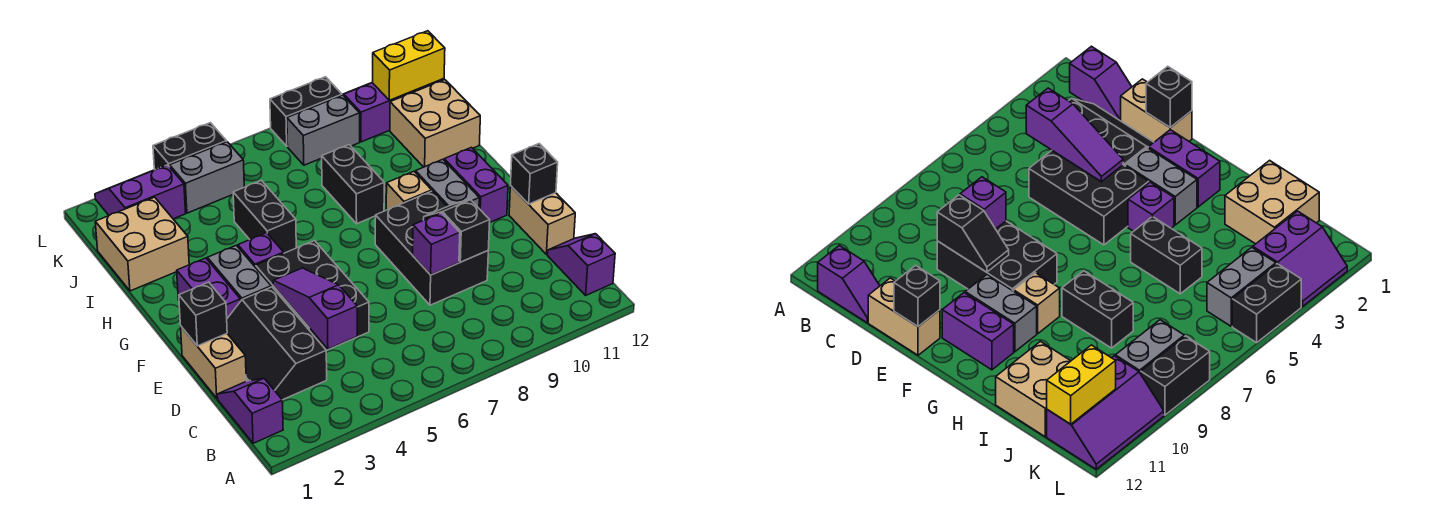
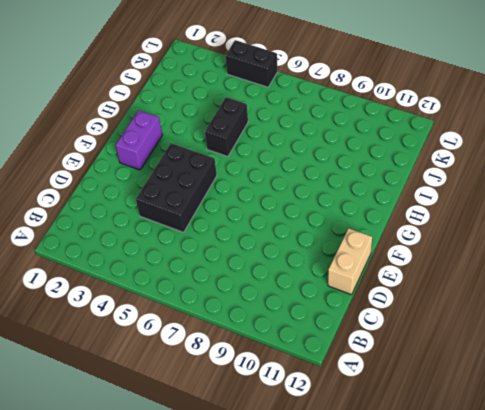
none -> purple slope B1:C1 level 1 top B
none -> purple slope B12:C12 level 1 top B
none -> black slope C2:E3 level 1 top 3

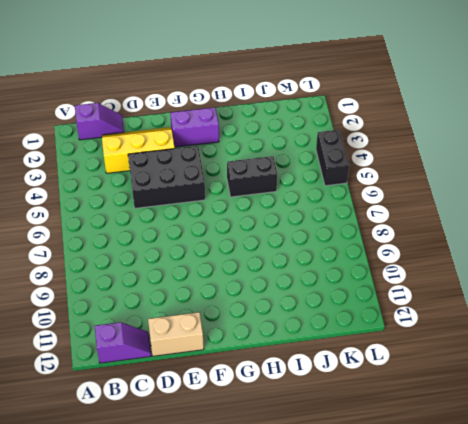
yellow slope C2:E3 level 1 top 3 -> black slope C2:E3 level 1 top 3
none -> tan brick D1:E1 level 1
none -> black brick D8:F9 level 1
none -> grey brick F3:G3 level 1

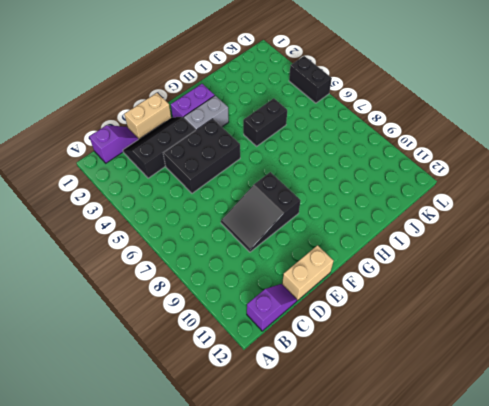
black slope D8:F9 level 1 top F -> black brick D8:F9 level 1
none -> grey brick F10:G10 level 1
none -> purple brick F11:G11 level 1
none -> purple brick G4 level 1

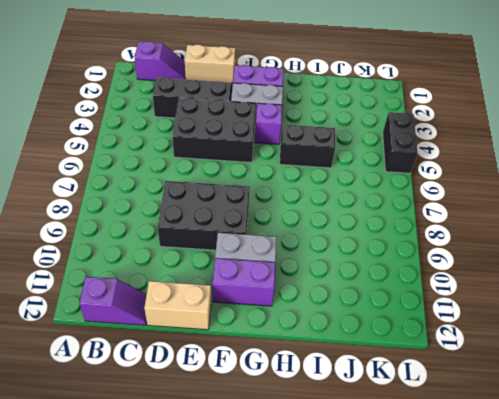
none -> tan brick G9 level 1
none -> black brick H8:I8 level 1
none -> tan brick I1:J2 level 1

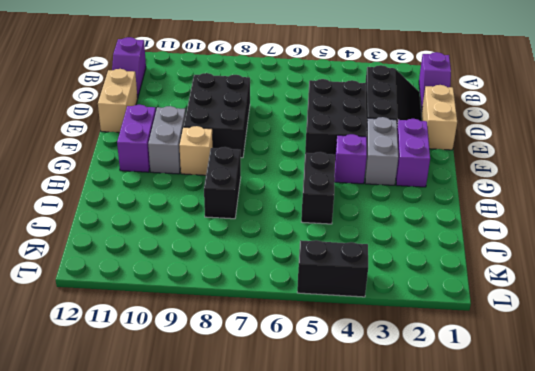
none -> tan brick I1:J2 level 1
none -> tan brick I11:J12 level 1
none -> purple slope K2:L3 level 1 top K

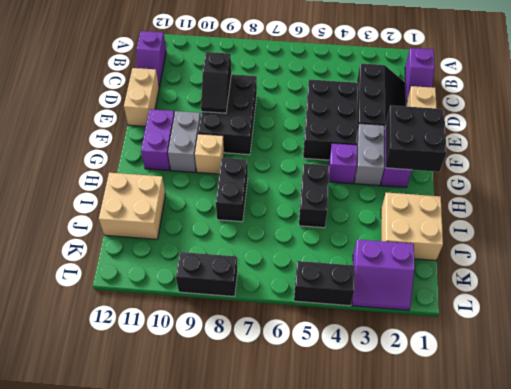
black brick F1:G2 level 2 -> none
none -> grey brick K4:K5 level 1
none -> grey brick K8:K9 level 1
none -> purple slope K10:L12 level 1 top K

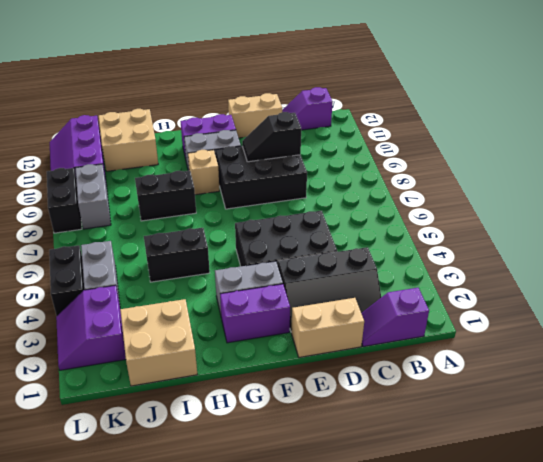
none -> purple brick G4 level 1
none -> purple slope C4:E4 level 2 top C
none -> purple brick D8 level 2

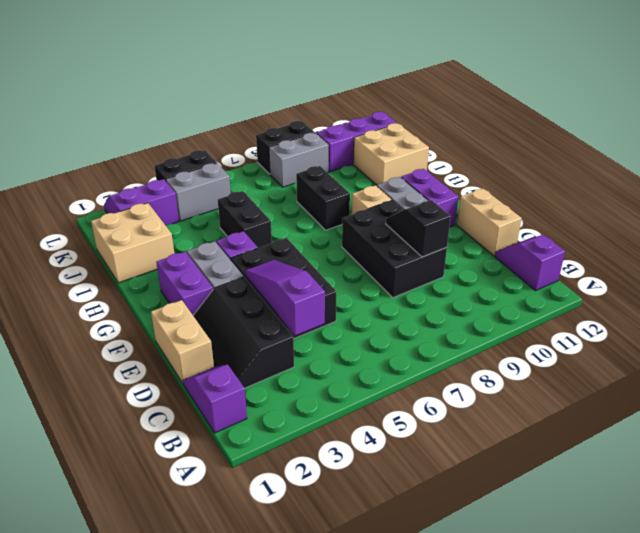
none -> purple brick D8 level 2
none -> black brick E1 level 2
none -> black brick E12 level 2

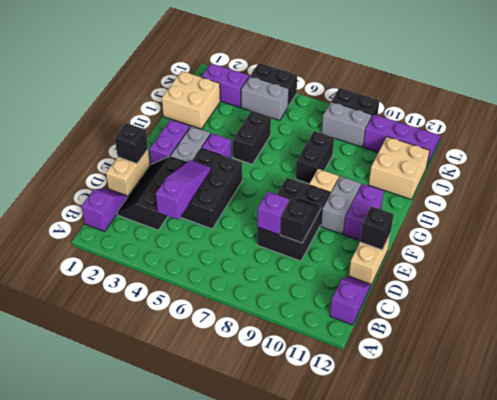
none -> yellow brick K11:K12 level 2

